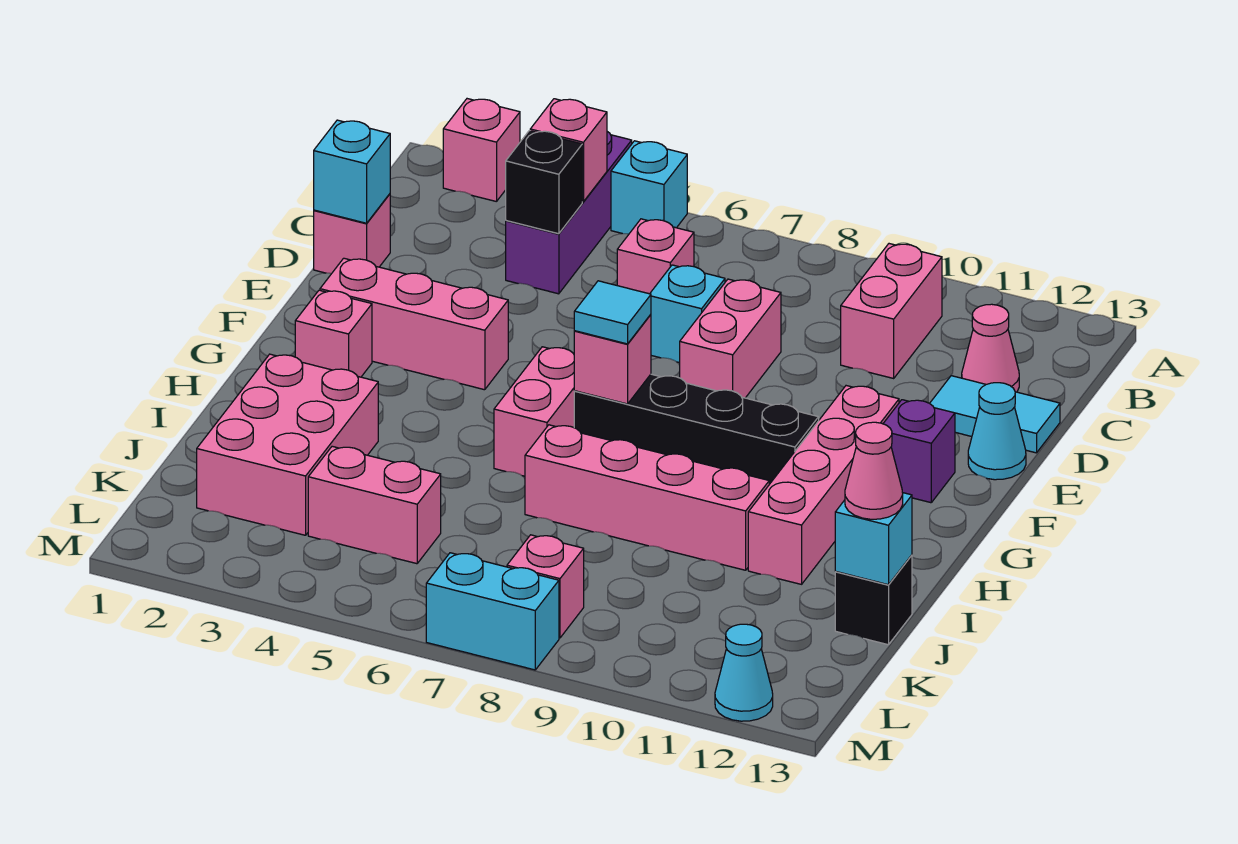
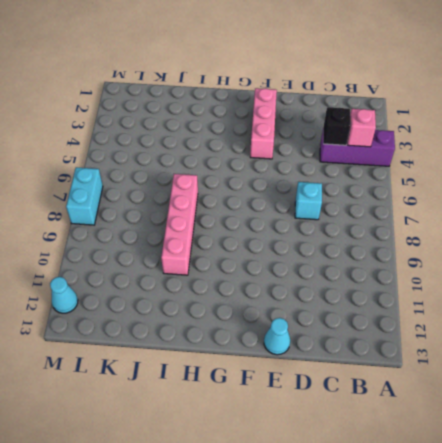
none -> pink brick A2 level 1
none -> cyan brick A5 level 1
none -> pink brick B10:C10 level 1
none -> pink brick C6 level 1

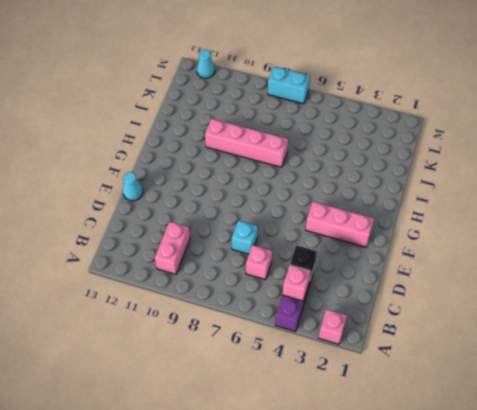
none -> cyan brick A5 level 1
none -> pink cone C12 level 1
none -> pink brick D1 level 1
none -> pink brick D8:E8 level 1

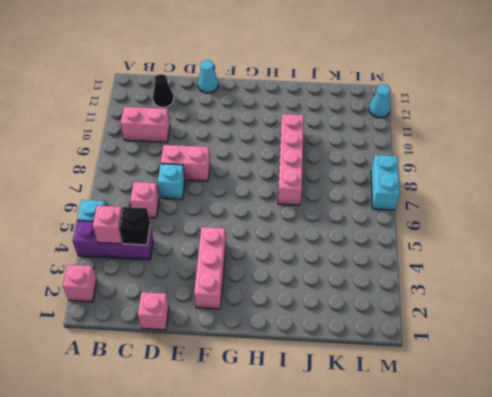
black cone C12 level 1 -> pink cone C12 level 1
none -> cyan tile D12:D13 level 1
none -> pink brick F11:I11 level 1
none -> purple brick F12 level 1
none -> pink brick G2 level 1

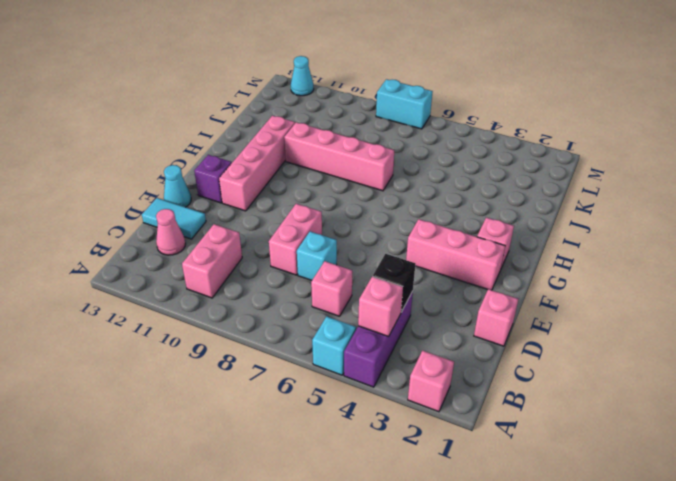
none -> pink brick G6:H6 level 1
none -> black brick G7:G10 level 1
none -> pink brick I2:K3 level 1
none -> black brick J13 level 1

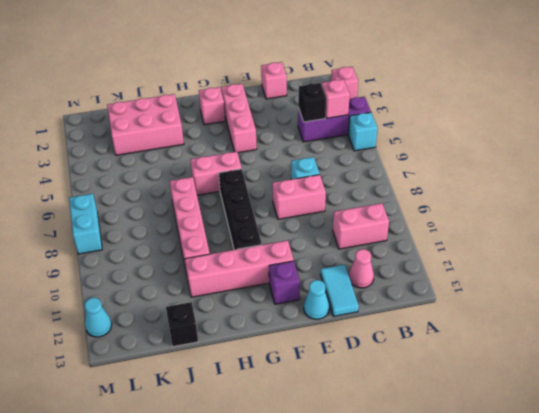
none -> pink brick C6 level 1
none -> pink brick K4:K5 level 1
none -> pink brick L8 level 1
none -> cyan brick D1 level 2

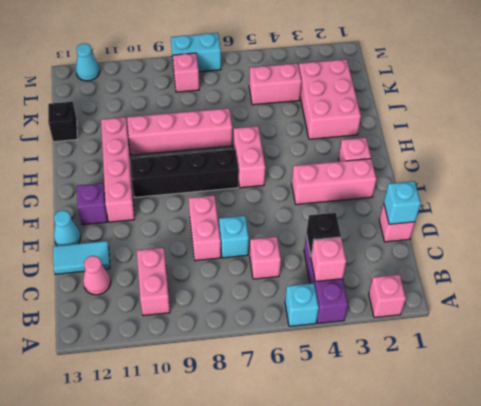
none -> pink brick G7 level 2
none -> cyan brick J13 level 2
none -> cyan tile G7 level 3
none -> pink cone J13 level 3

